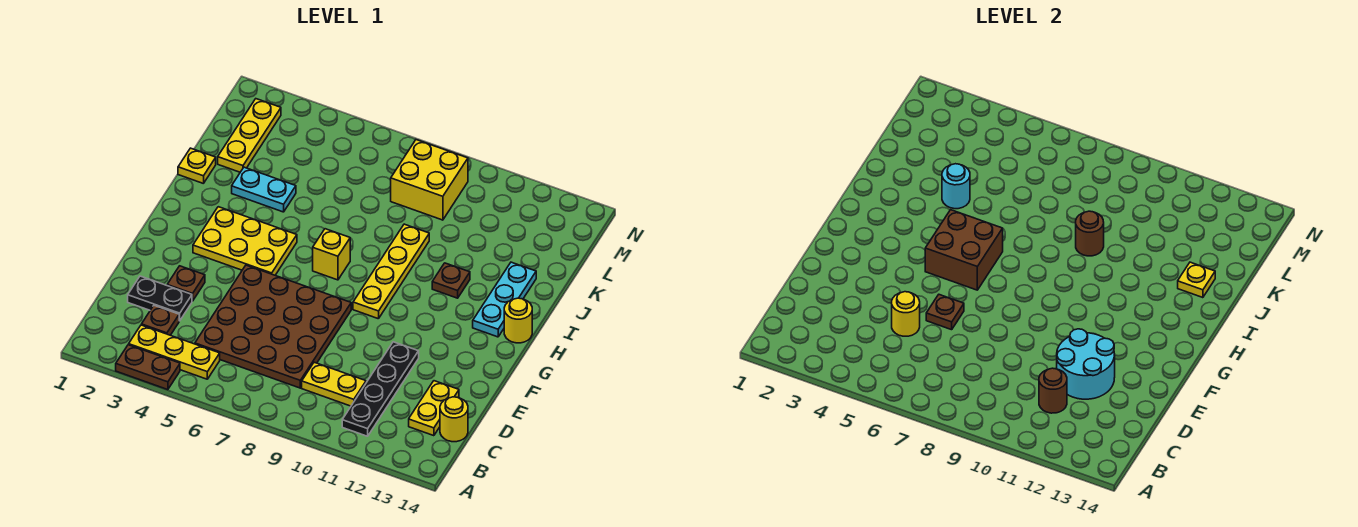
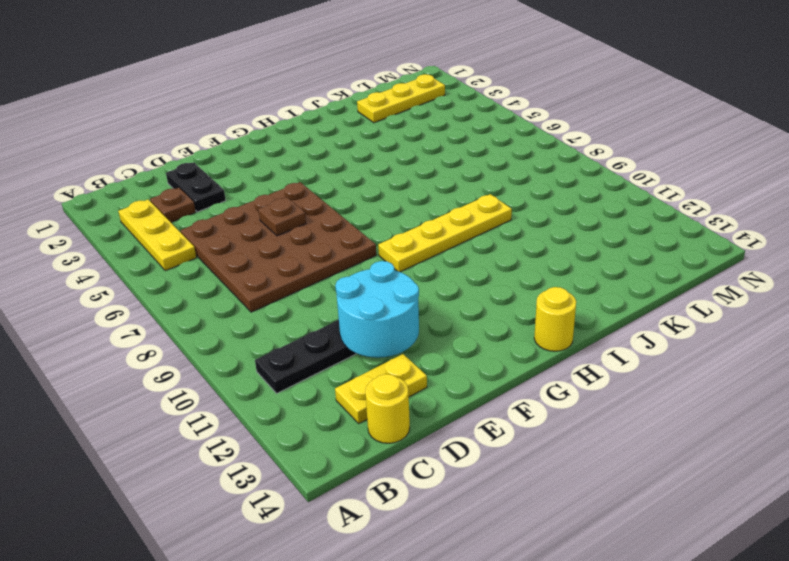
none -> brown plate A3:A4 level 1
none -> yellow plate C9:C10 level 1
none -> brown plate E3 level 1

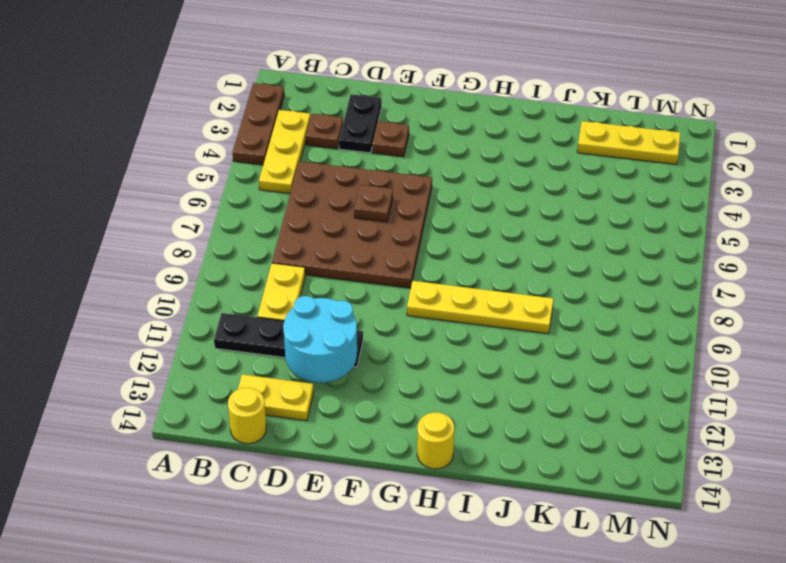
brown plate A2:A4 level 1 -> brown plate A3:A4 level 1
none -> yellow plate G3:H5 level 1
none -> yellow brick H7 level 1
none -> cyan plate H13:J13 level 1

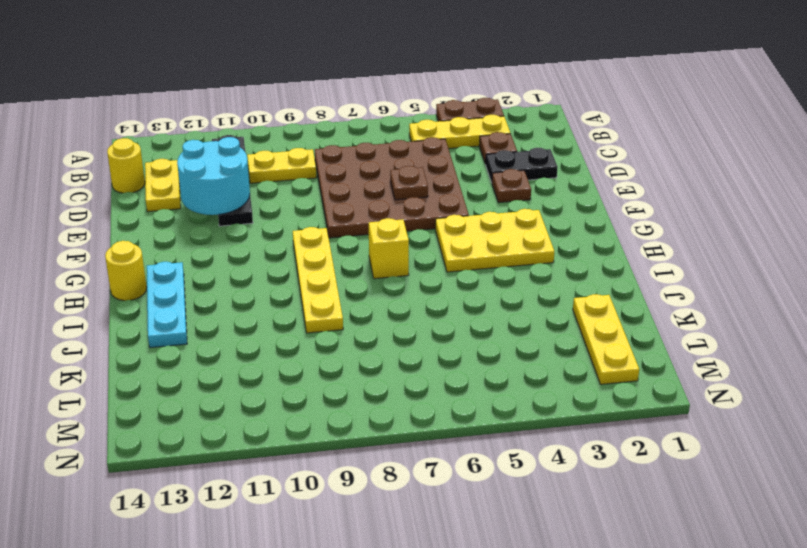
none -> brown plate I11 level 1
none -> yellow plate J1 level 1
none -> cyan plate J3:J4 level 1

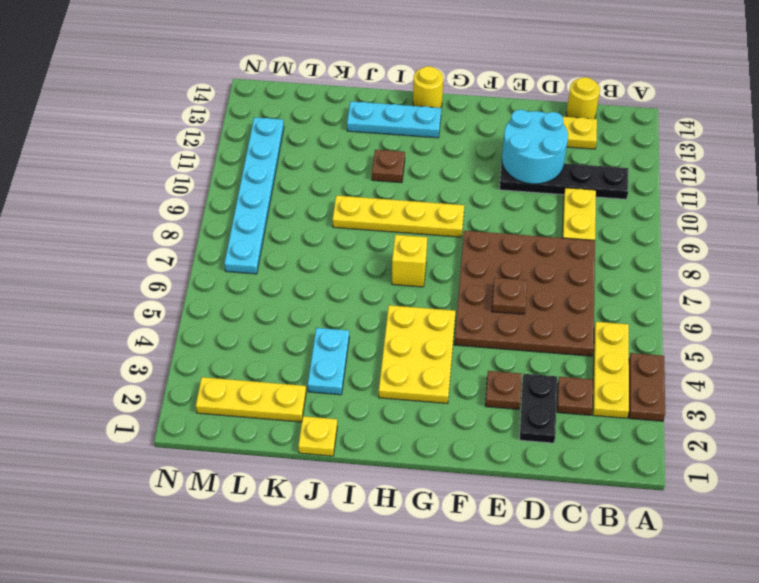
cyan plate M7:M12 level 1 -> yellow brick L8:M9 level 1
none -> brown round brick C11 level 2
none -> yellow round brick D5 level 2
none -> brown brick G5:H6 level 2

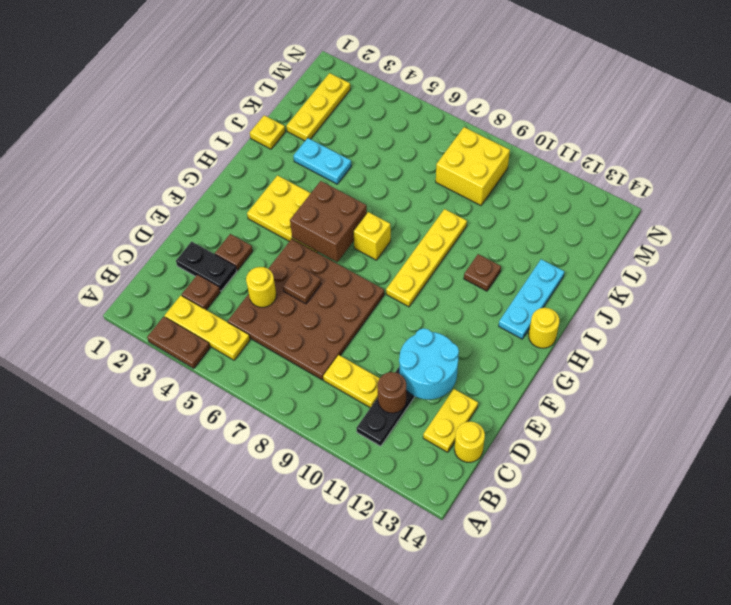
none -> cyan round brick J4 level 2
none -> brown round brick J9 level 2
none -> yellow plate J13 level 2

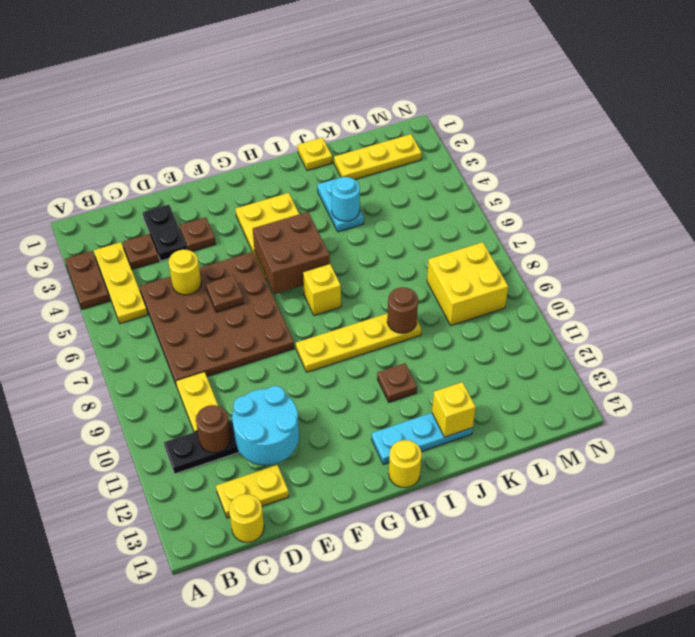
yellow brick J13 level 2 -> yellow plate J13 level 2

